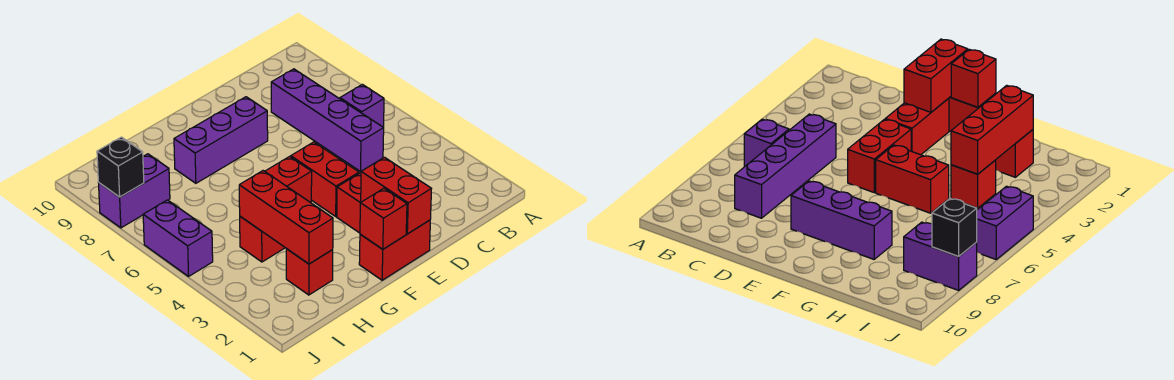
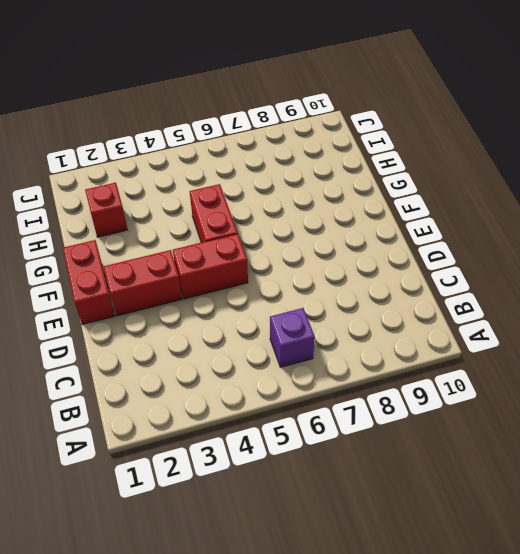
none -> purple brick C5:C8 level 1
none -> purple brick E8:G8 level 1
none -> red brick H4 level 1

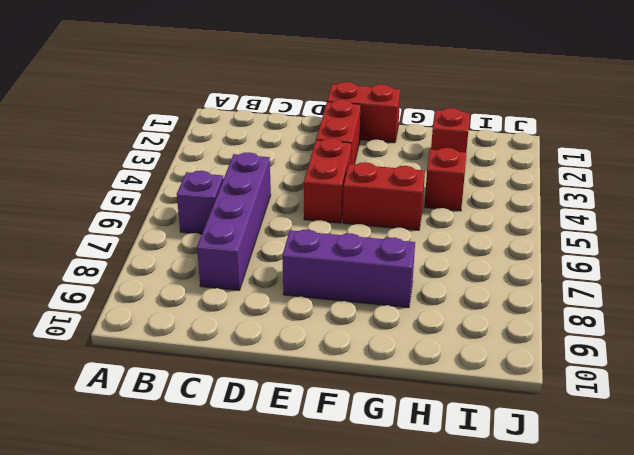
none -> purple brick I8:J8 level 1
none -> purple brick J5:J6 level 1
none -> red brick E1:E2 level 2

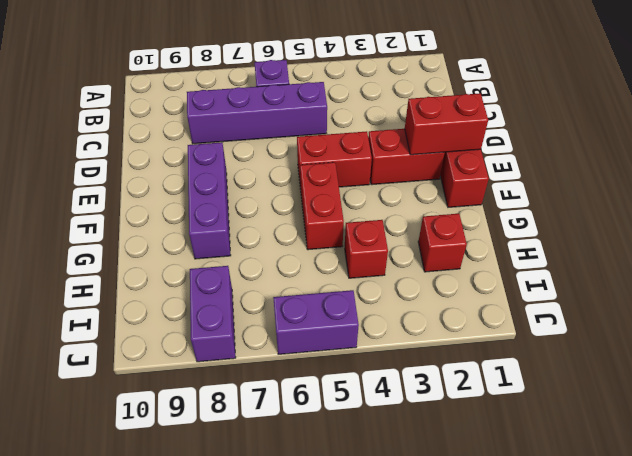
none -> red brick F1 level 2
none -> red brick H2:H4 level 2
none -> black brick J8 level 2

